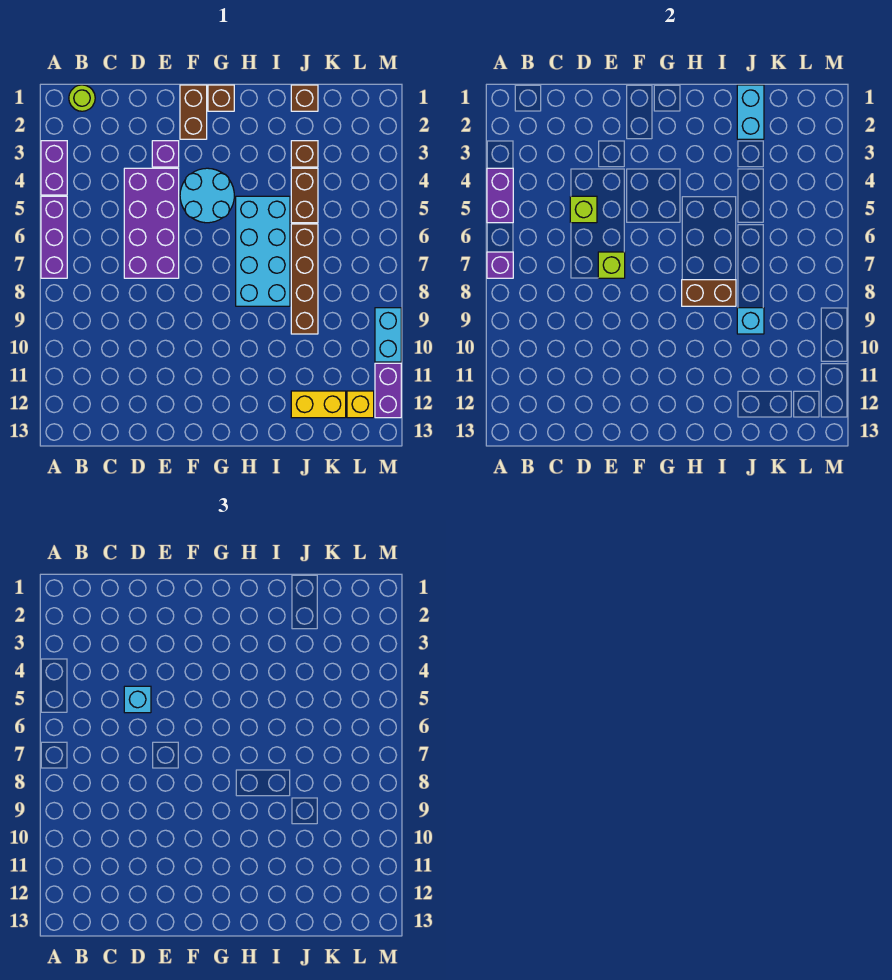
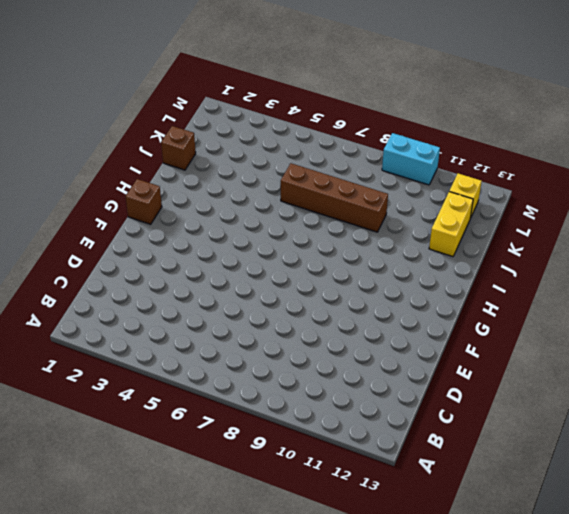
none -> purple brick A3:A4 level 1
none -> purple brick A5:A7 level 1
none -> lime round brick B1 level 1

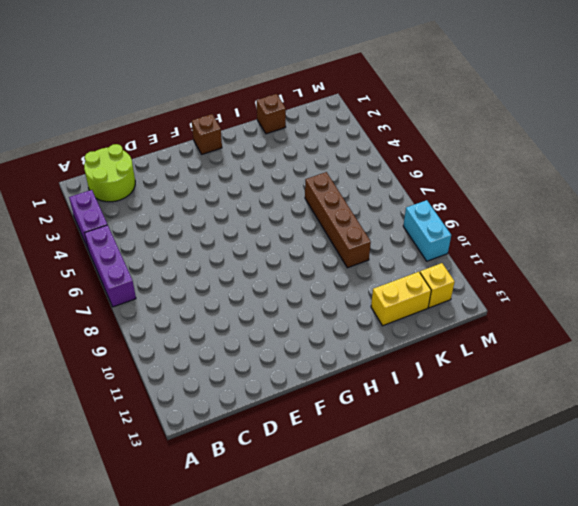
lime round brick B1:C2 level 1 -> lime round brick B1 level 1
none -> purple brick D4:E7 level 1
none -> purple brick E3 level 1
none -> brown brick F1:F2 level 1

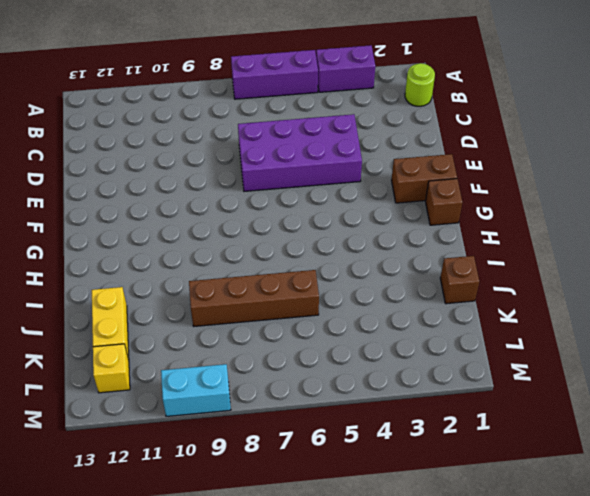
none -> purple brick E3 level 1
none -> cyan round brick F4:G5 level 1
none -> cyan brick H5:I8 level 1

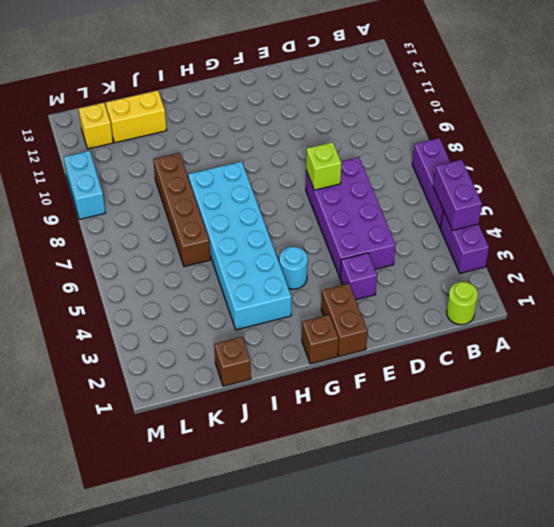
cyan round brick G4 level 1 -> cyan round brick F4:G5 level 1
cyan brick H3:I8 level 1 -> cyan brick H5:I8 level 1
none -> brown brick J3 level 1
none -> brown brick J4:J5 level 1
none -> purple brick M11:M12 level 1

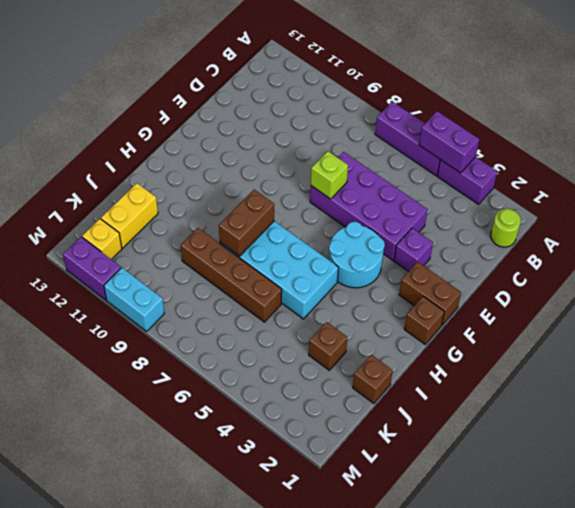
none -> brown brick J4:J5 level 1
none -> purple brick A7 level 2
none -> lime brick D5 level 2

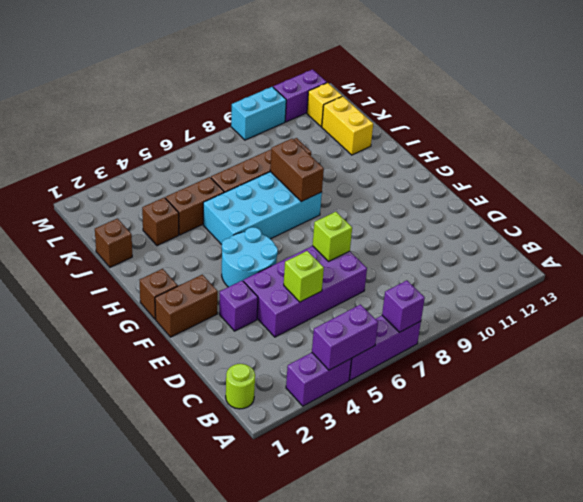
none -> cyan brick J1:J2 level 2
none -> cyan brick J9 level 2
none -> cyan brick D5 level 3

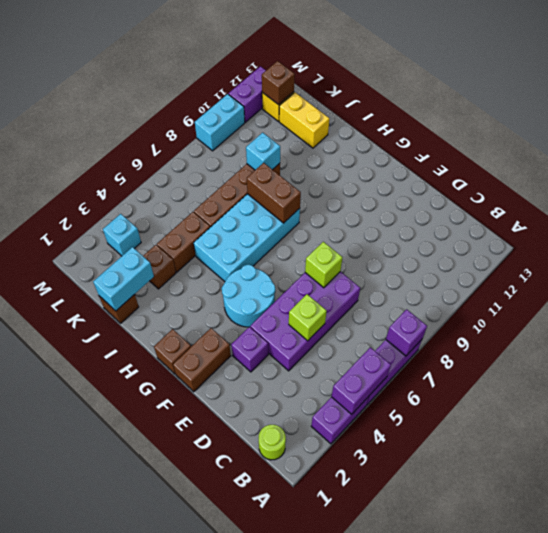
cyan brick L3 level 1 -> cyan brick D5 level 3
brown brick L12 level 2 -> none

